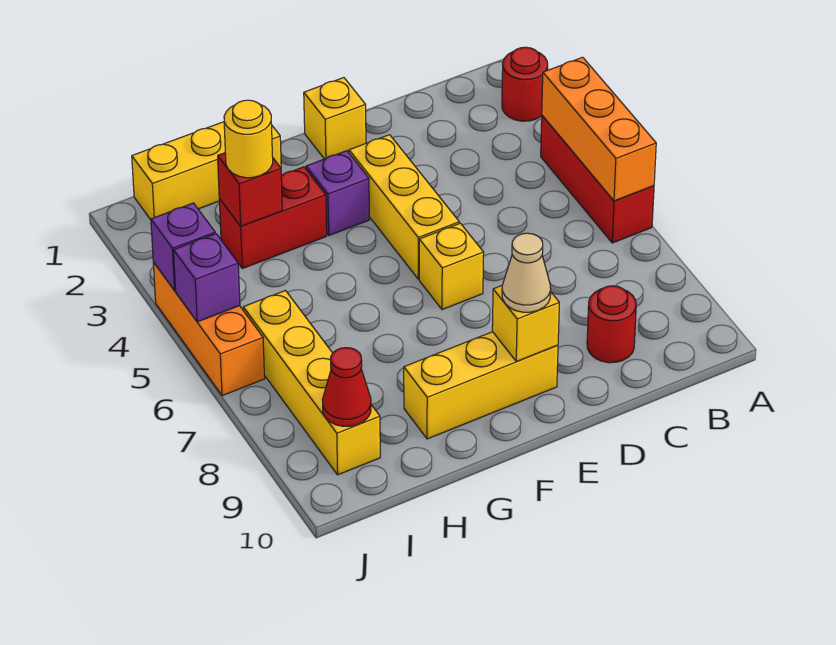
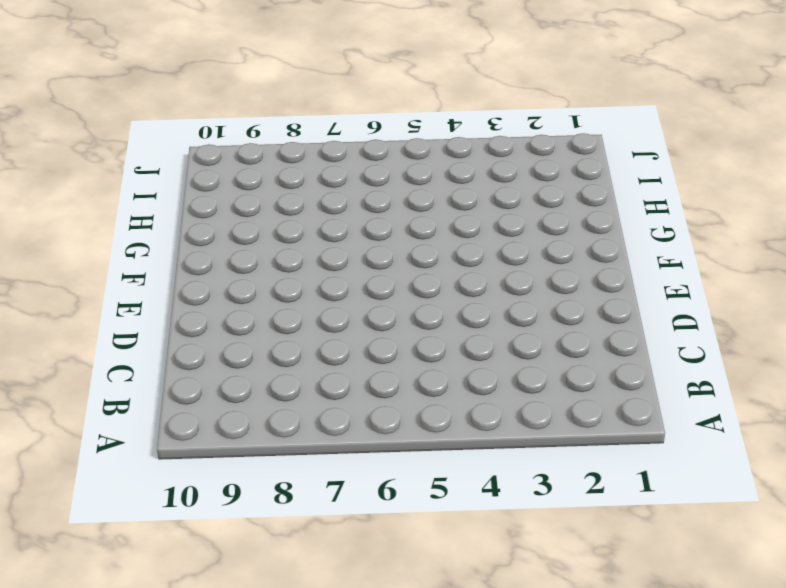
none -> red round brick A2 level 1
none -> red brick A4:A6 level 1
none -> red round brick C9 level 1

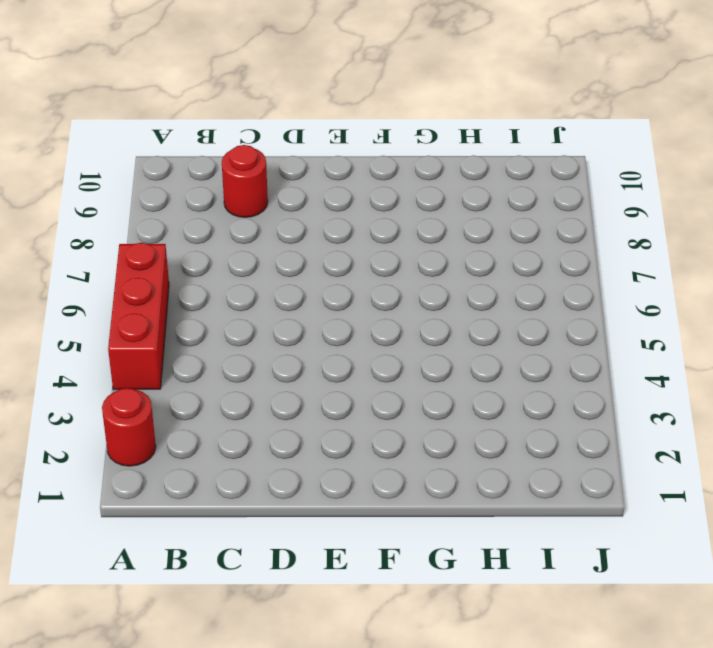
none -> yellow brick E1 level 1
none -> yellow brick E3:E5 level 1
none -> yellow brick E6 level 1

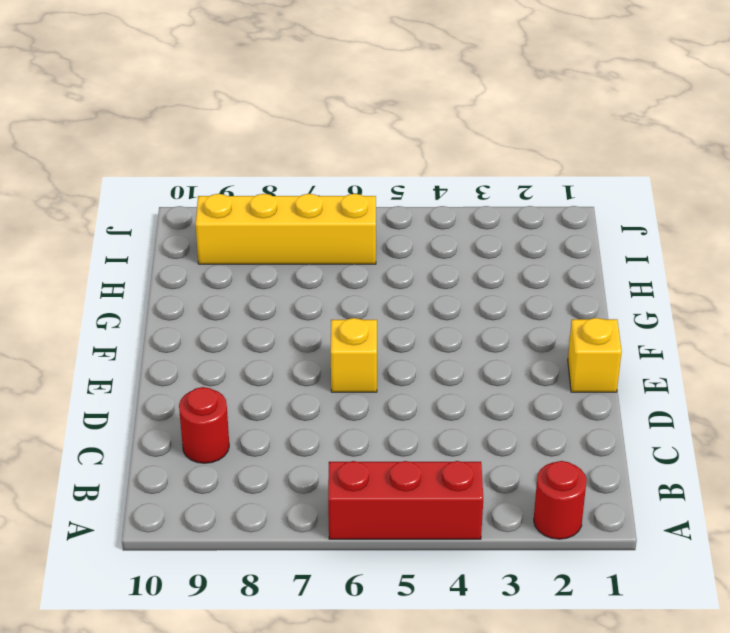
none -> yellow brick E3:E5 level 1
none -> yellow brick E9:G9 level 1
none -> purple brick F3 level 1

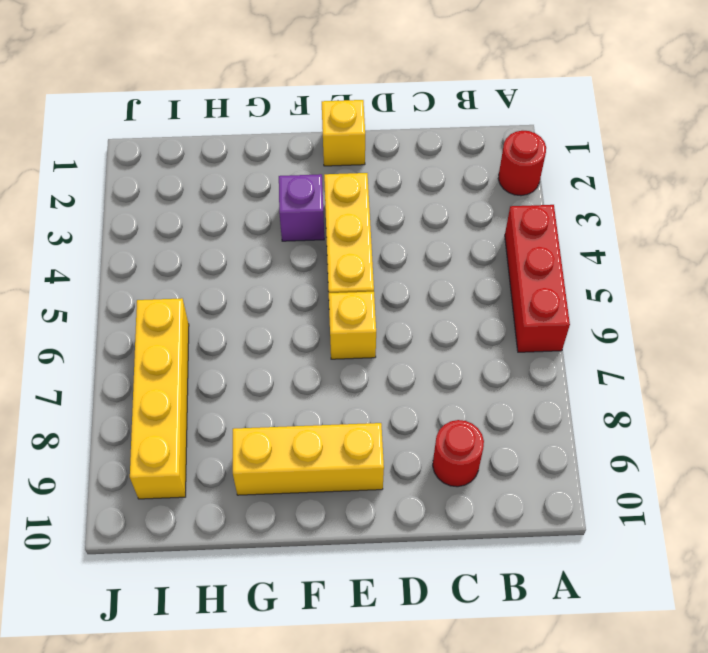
none -> yellow brick G1:I1 level 1
none -> red brick G3:H3 level 1
none -> orange brick J4:J6 level 1

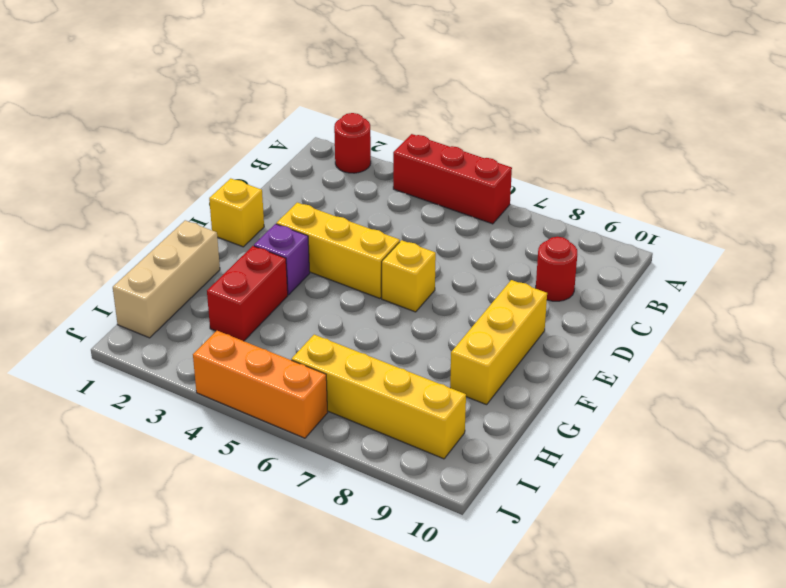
tan brick G1:I1 level 1 -> yellow brick G1:I1 level 1
none -> orange brick A4:A6 level 2
none -> yellow brick E9 level 2
none -> red brick H3 level 2

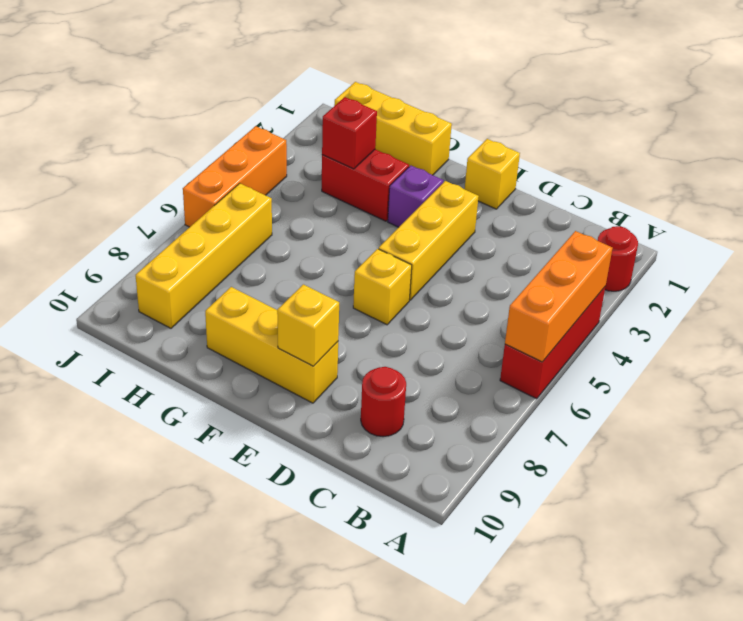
none -> red cone I9 level 2
none -> purple brick J4 level 2
none -> purple brick J5 level 2

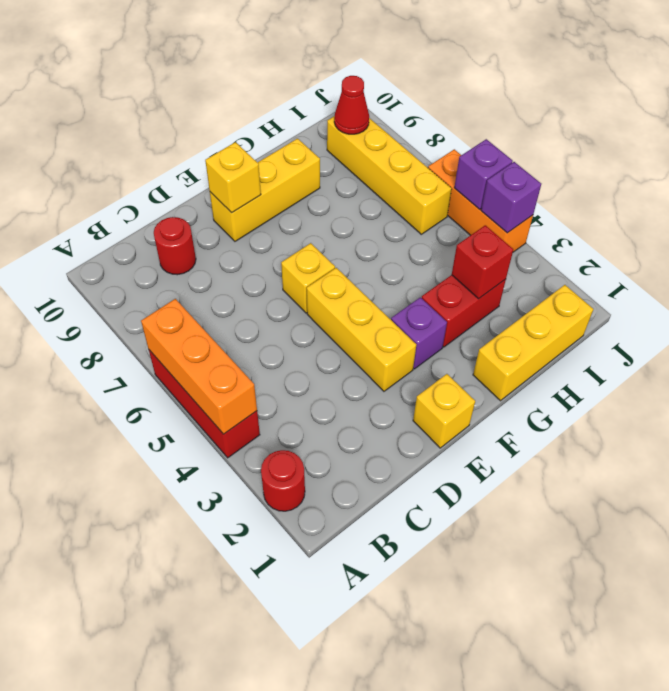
none -> tan cone E9 level 3
none -> yellow round brick H3 level 3

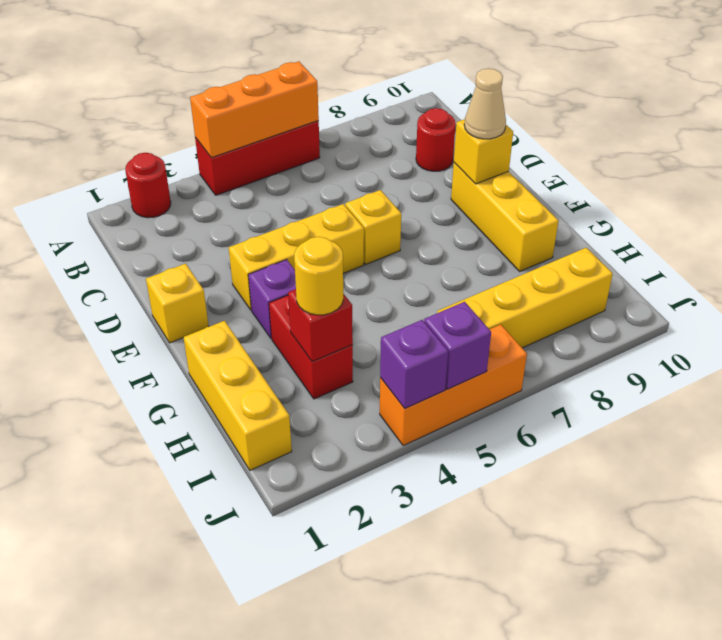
none -> red cone I9 level 2

